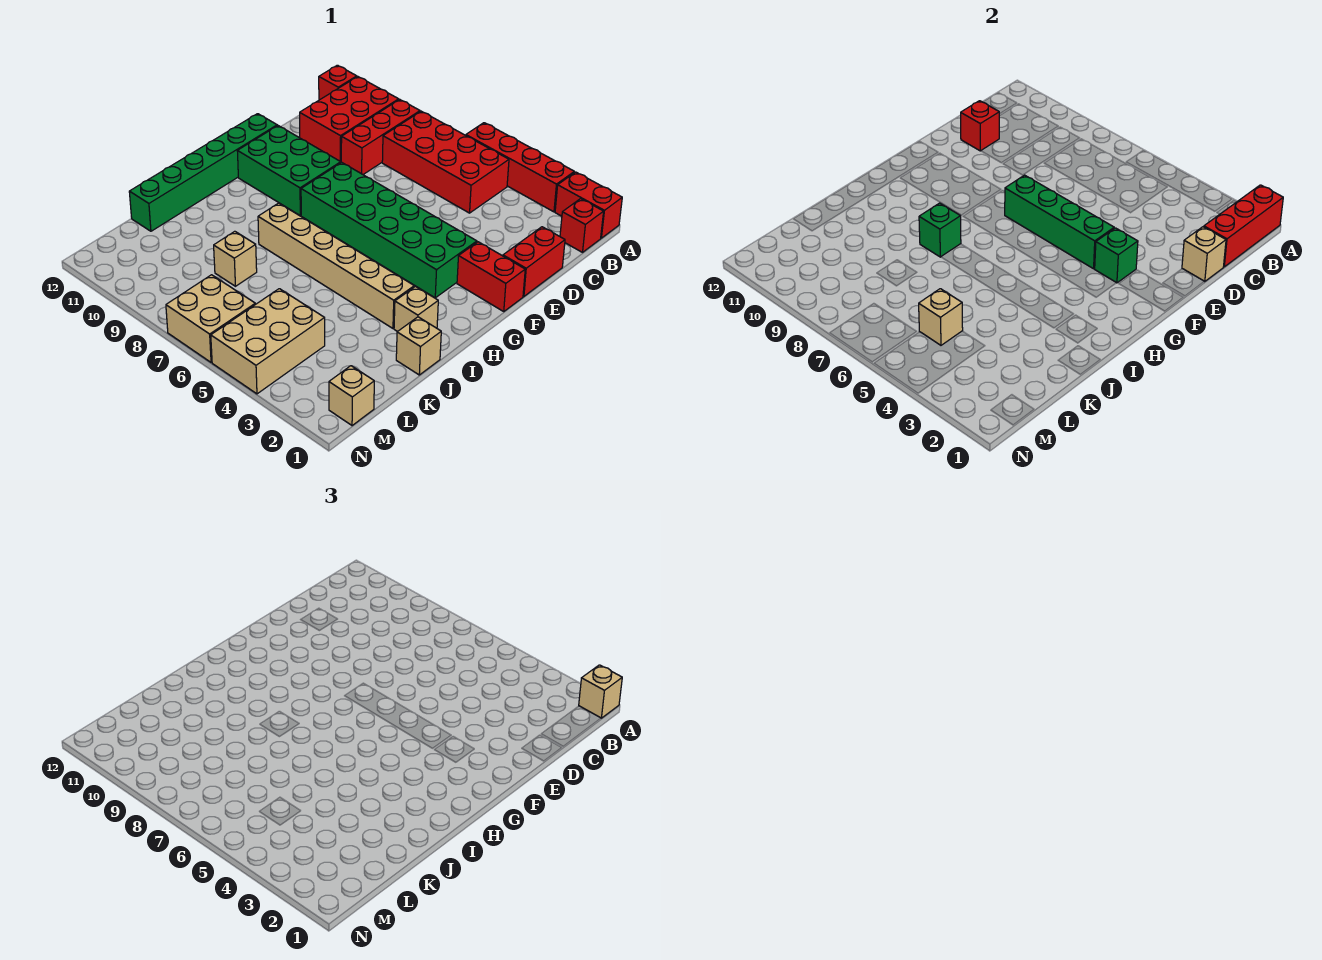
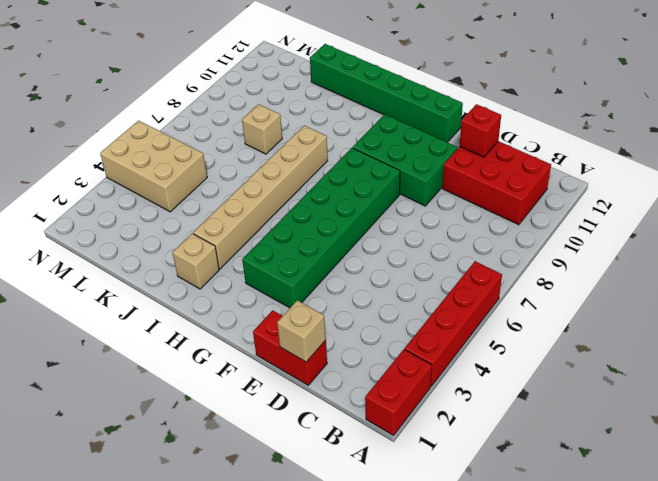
green brick E9:G10 level 1 -> green brick F9:G11 level 1
none -> red brick B1 level 1
none -> red brick B5:C8 level 1
none -> red brick B9:D9 level 1

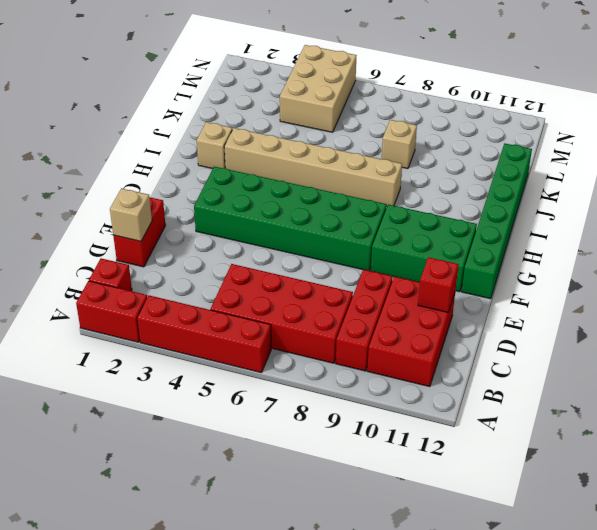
none -> red brick B12 level 1
none -> red brick F1:F2 level 1
none -> tan brick J1 level 1

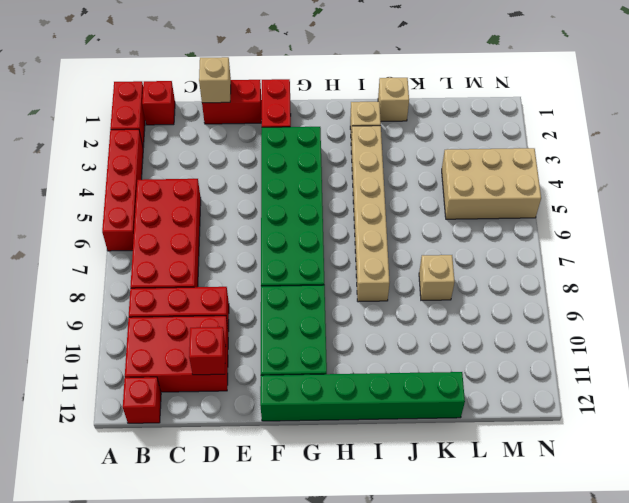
none -> tan brick M1 level 1
none -> tan brick M6:N7 level 1
none -> red brick A1:C1 level 2

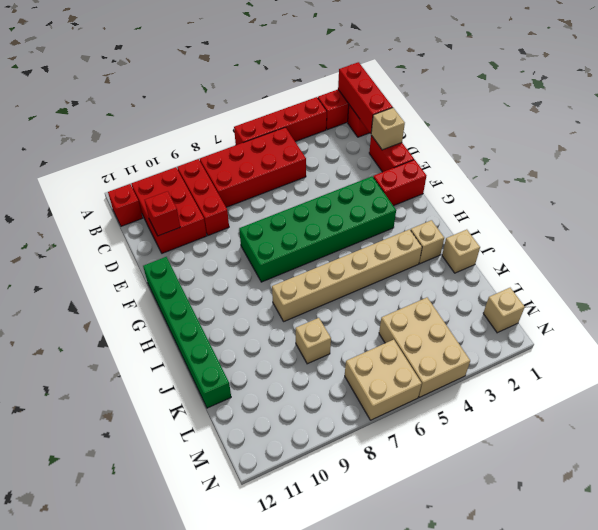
none -> green brick F9:G11 level 1
none -> green brick F3 level 2
none -> green brick F4:F7 level 2

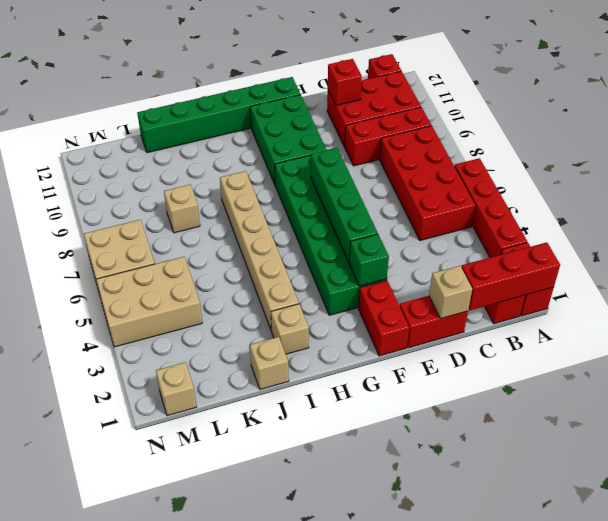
none -> green brick I8 level 2
none -> tan brick L5 level 2
none -> tan brick A1 level 3

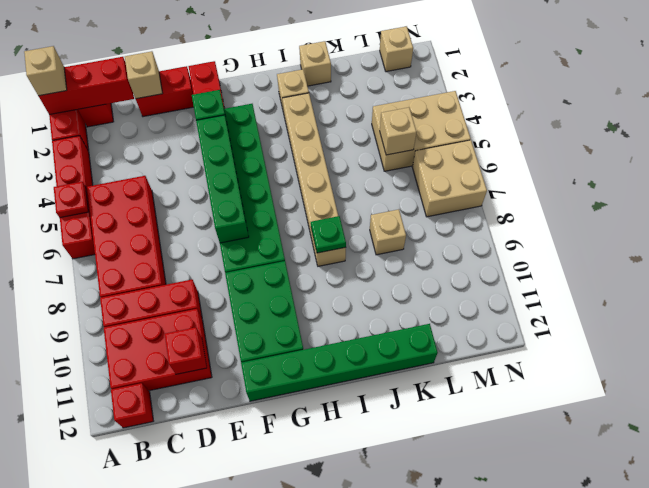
red plate A5 level 2 -> none
green plate I8 level 2 -> green brick I8 level 2

